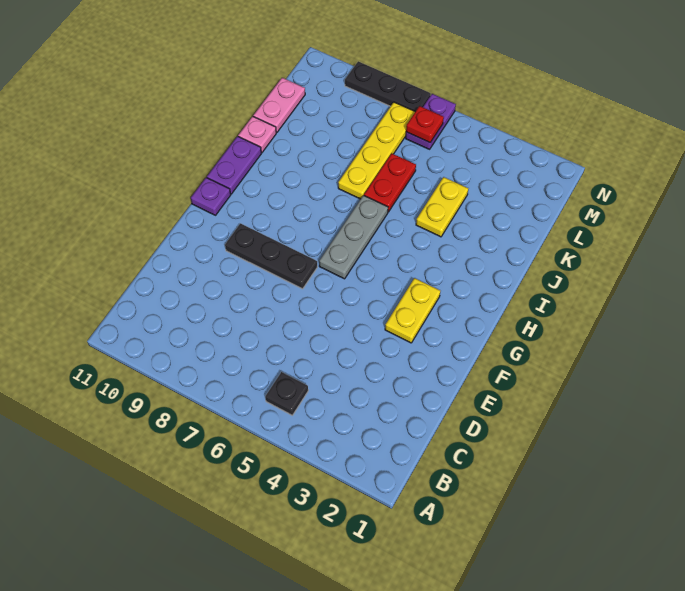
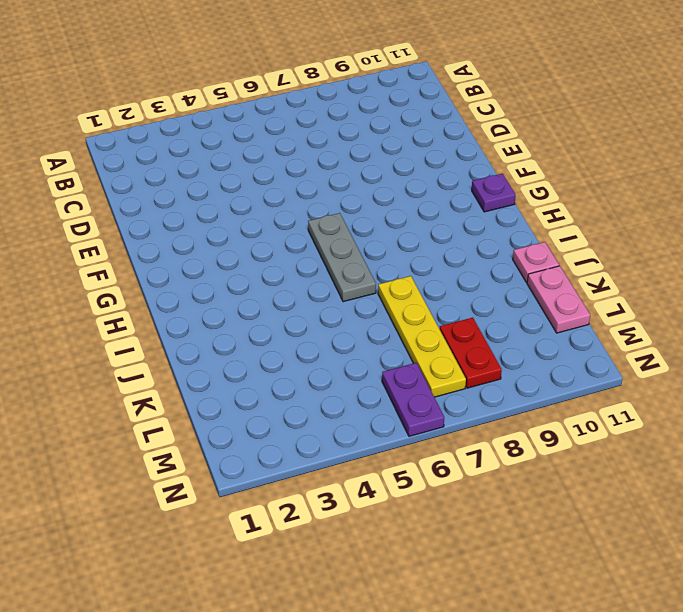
red plate L8:M8 level 1 -> red plate J6:K6 level 1
none -> black plate B5 level 1
none -> yellow plate F3:G3 level 1
none -> black plate F7:F9 level 1

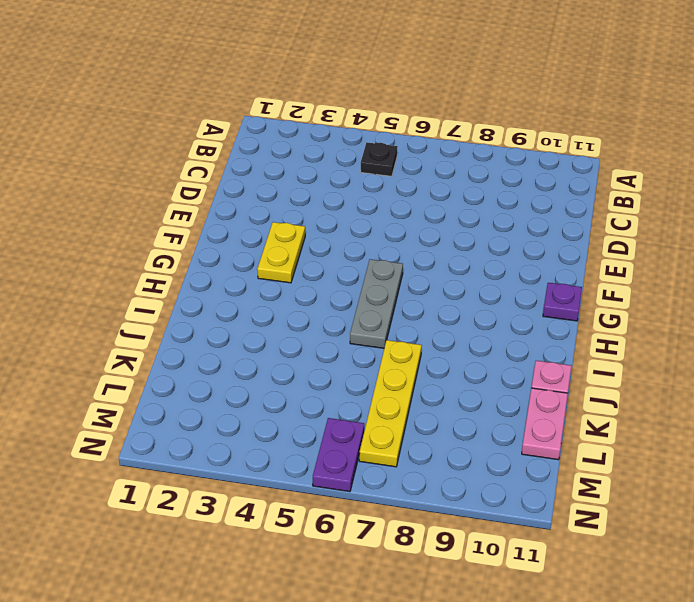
none -> black plate F7:F9 level 1
none -> purple plate H11:I11 level 1
none -> yellow plate J4:K4 level 1

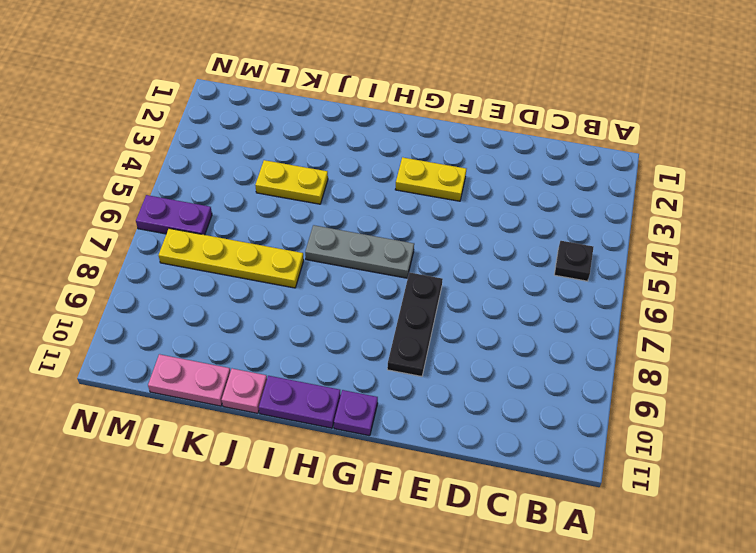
none -> red plate J6:K6 level 1
none -> black plate N7:N9 level 1
none -> red plate M6 level 2

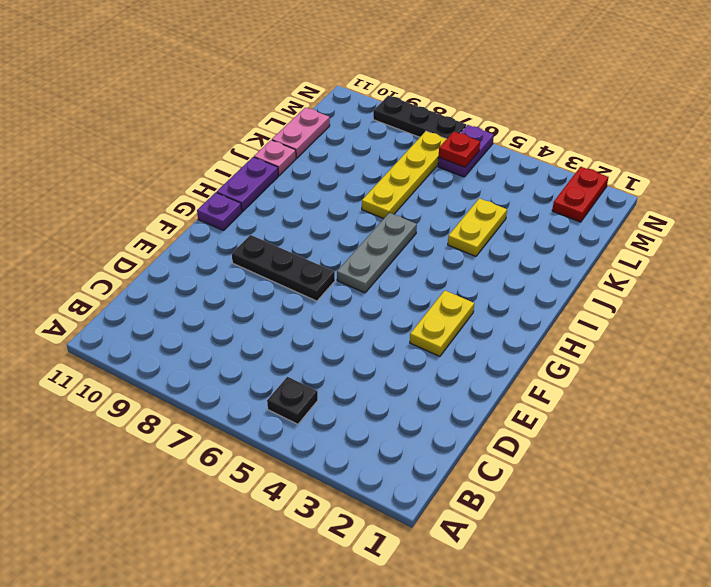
red plate M2:N2 level 1 -> red plate J6:K6 level 1

